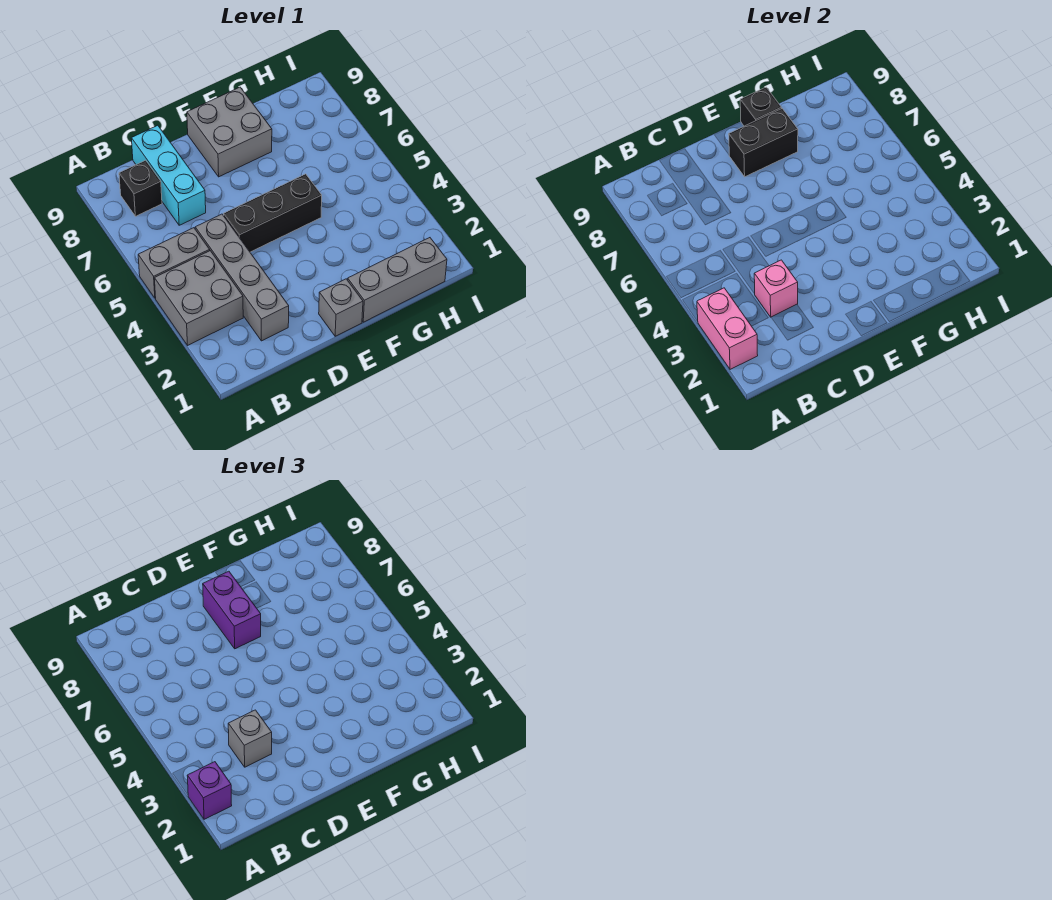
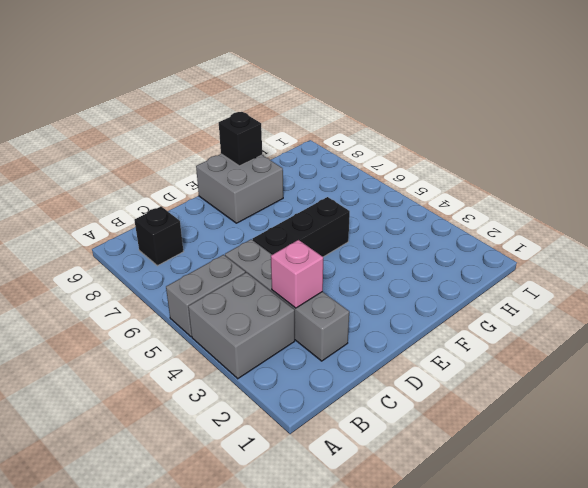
none -> cyan brick C7:C9 level 1
none -> grey brick E1 level 1
none -> grey brick F1:H1 level 1

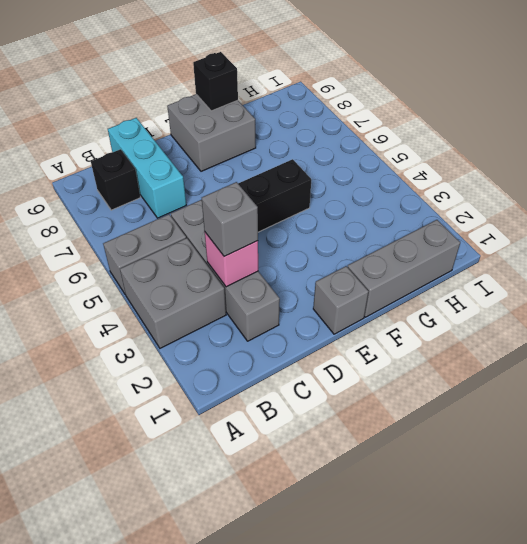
none -> pink brick A2:A3 level 2
none -> black brick E8:F8 level 2
none -> purple brick A2 level 3

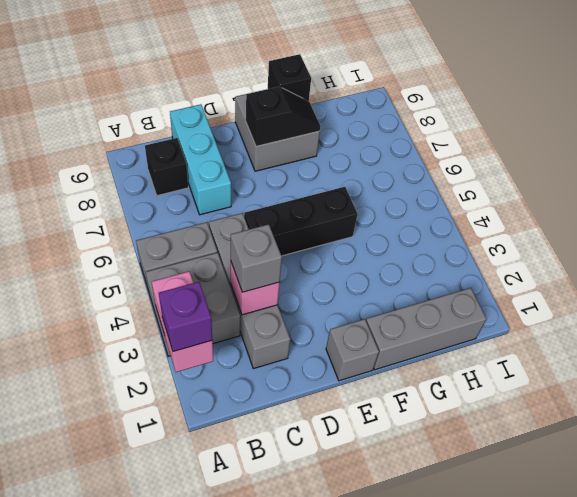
black slope E8:F8 level 2 top E -> black brick E8:F8 level 2
none -> purple brick E7:E8 level 3

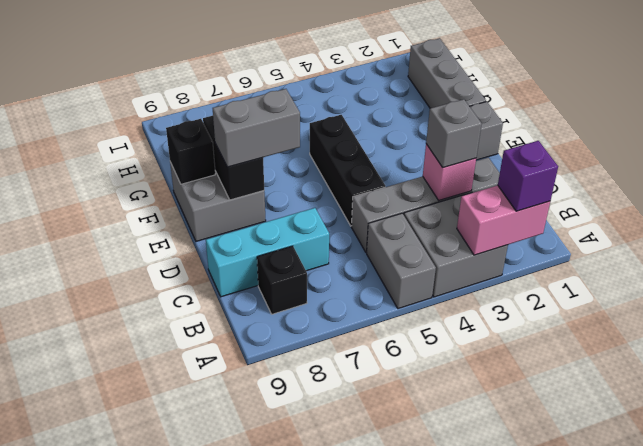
grey brick E7:E8 level 3 -> purple brick E7:E8 level 3

